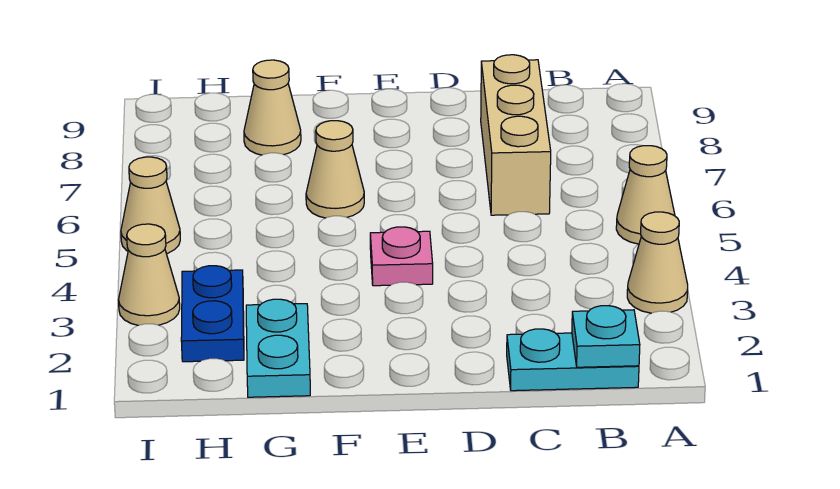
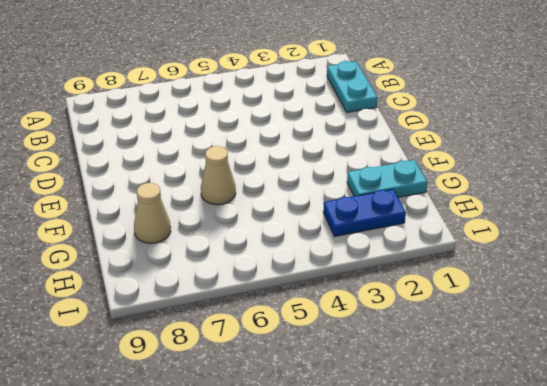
none -> tan cone A3 level 1
none -> tan cone A5 level 1
none -> tan brick C6:C8 level 1

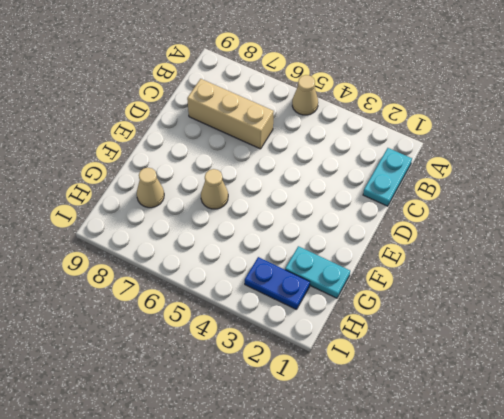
none -> tan cone A3 level 1
none -> pink plate E4 level 1
none -> tan cone I3 level 1

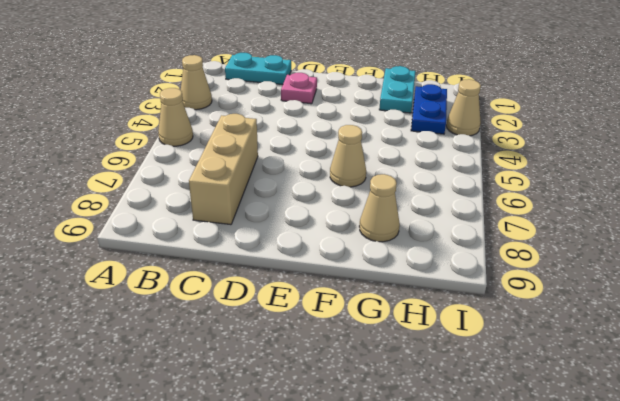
pink plate D2 level 1 -> pink plate E4 level 1
none -> tan cone I5 level 1
none -> cyan plate B1 level 2

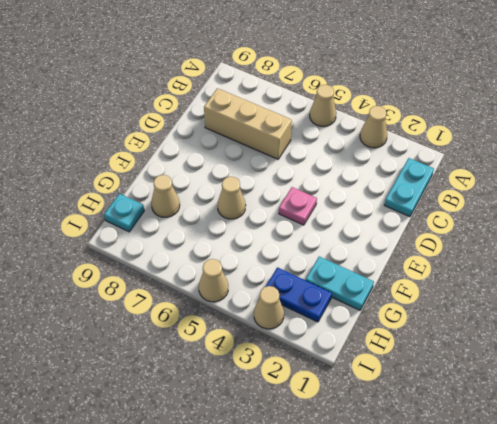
cyan plate H9 level 1 -> cyan plate B1 level 2

